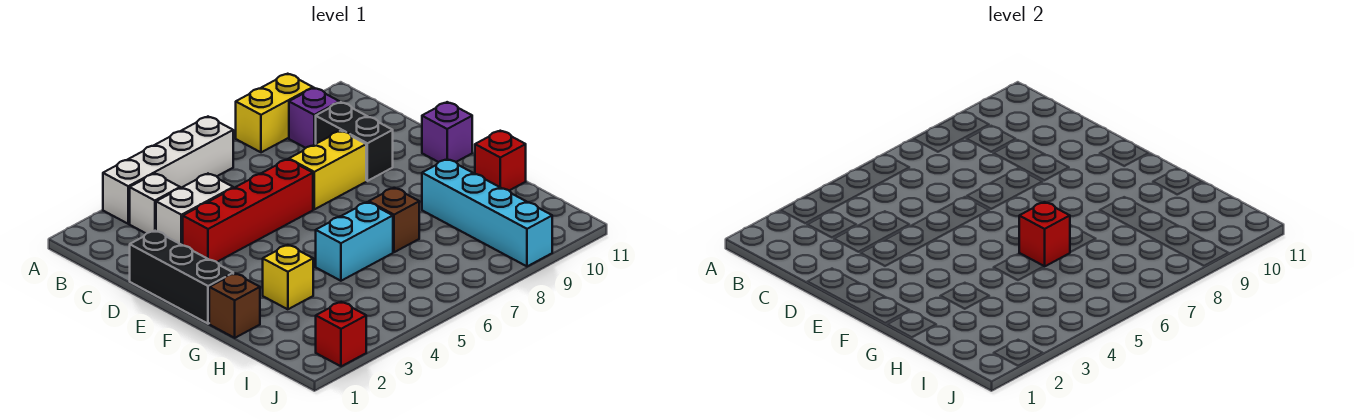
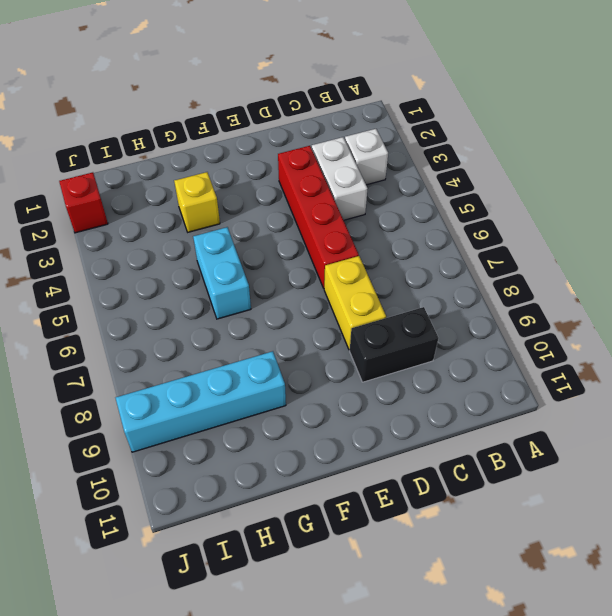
none -> white brick A3:A6 level 1
none -> yellow brick A8:A9 level 1
none -> purple brick B9 level 1

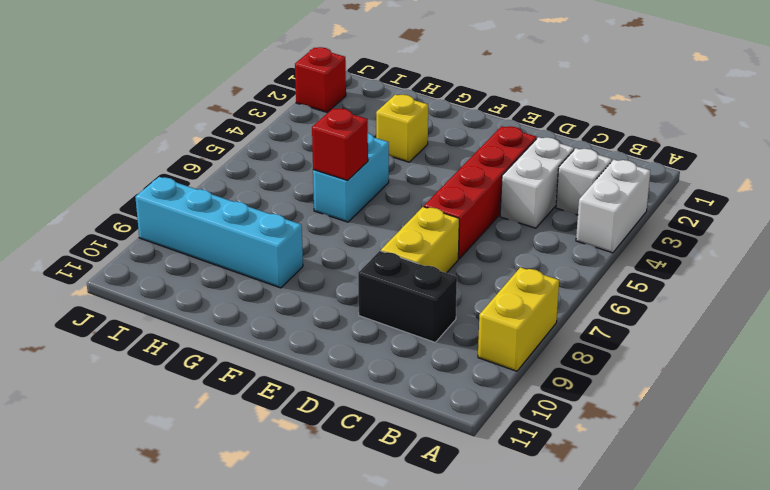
white brick A3:A4 level 1 -> white brick A3:A6 level 1
none -> purple brick B9 level 1
none -> black brick D1:F1 level 1
none -> purple brick E11 level 1

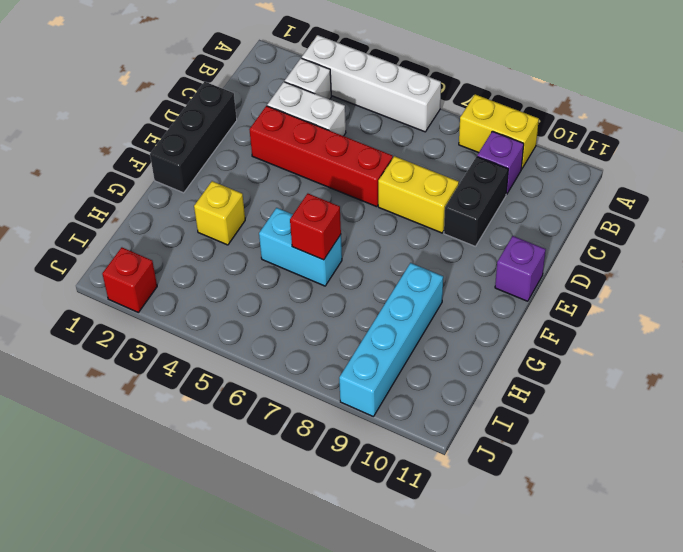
none -> brown brick G1 level 1
none -> brown brick G7 level 1
none -> red brick G11 level 1

